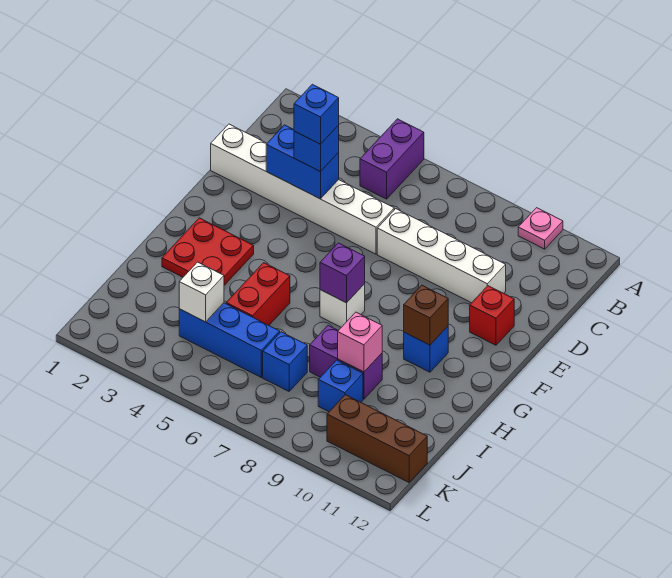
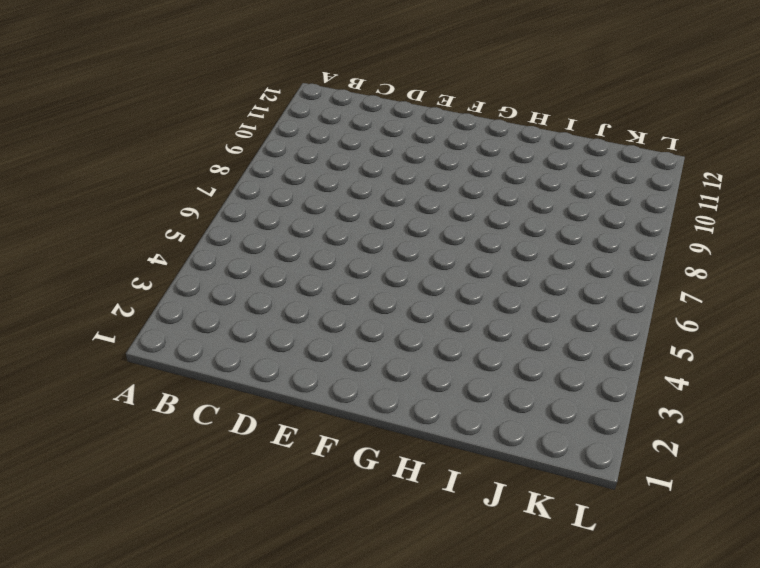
none -> purple brick A5:B5 level 1
none -> pink plate A10 level 1
none -> white brick D1:D6 level 1

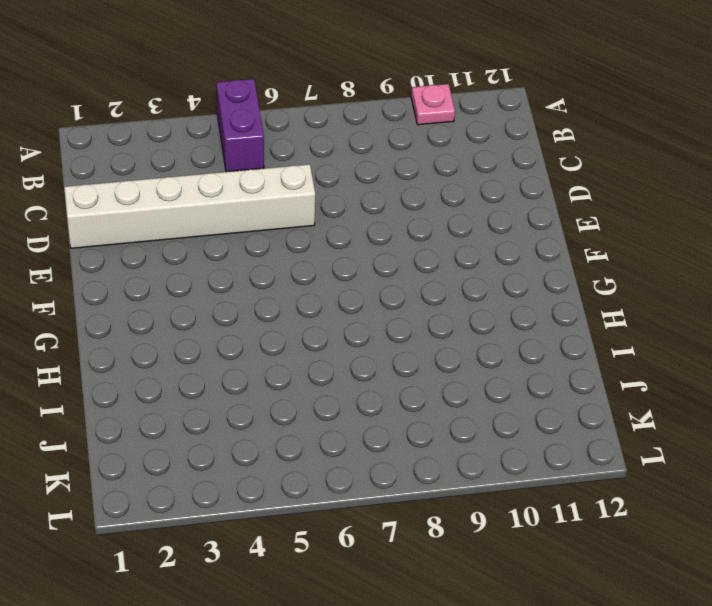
none -> white brick D7:D10 level 1
none -> red brick E11 level 1
none -> red plate G2:H3 level 1

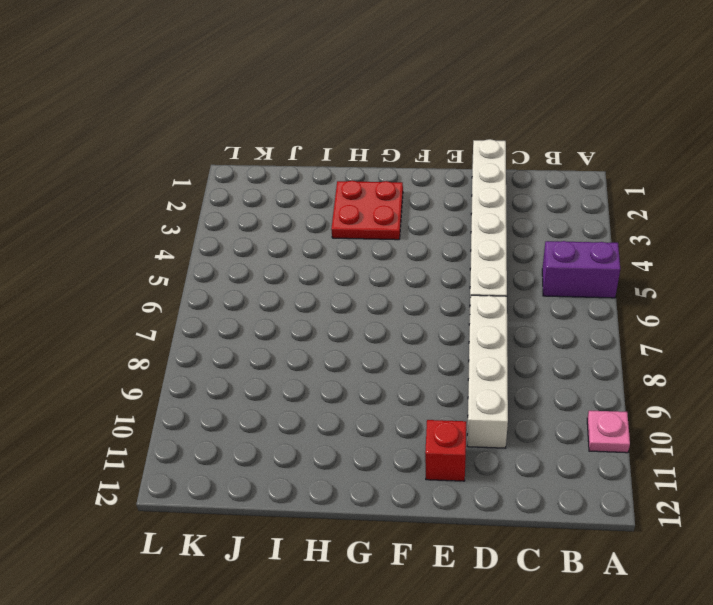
none -> white brick G7 level 1
none -> blue brick G10 level 1
none -> red brick H5:I5 level 1

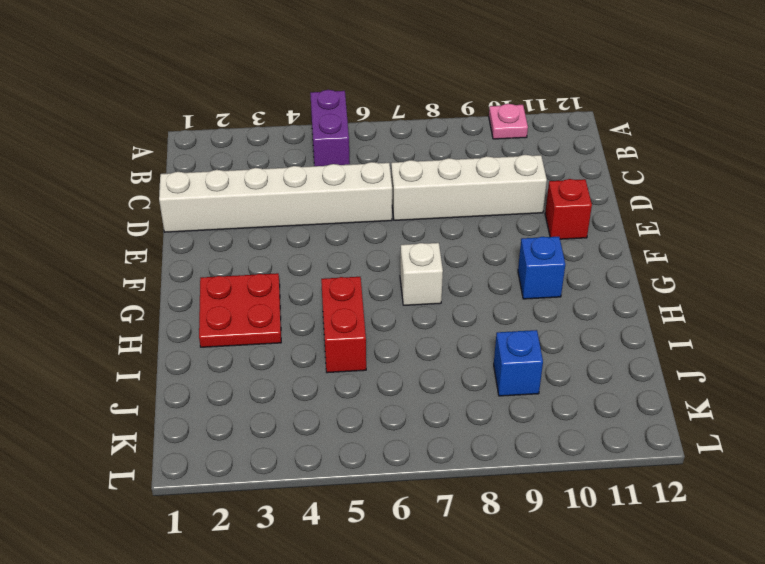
none -> purple brick I8:I9 level 1
none -> blue brick J4:J6 level 1
none -> blue brick J7 level 1

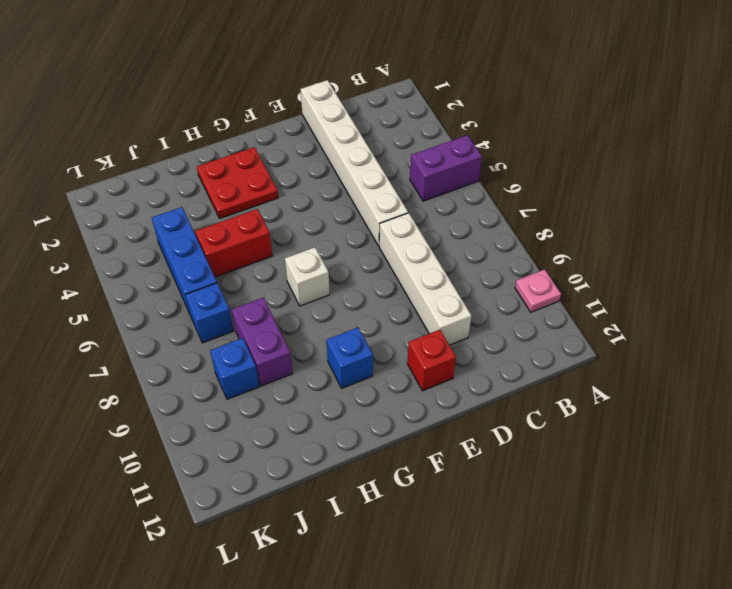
none -> brown brick K10:K12 level 1
none -> blue brick D3:D4 level 2
none -> purple brick G7 level 2

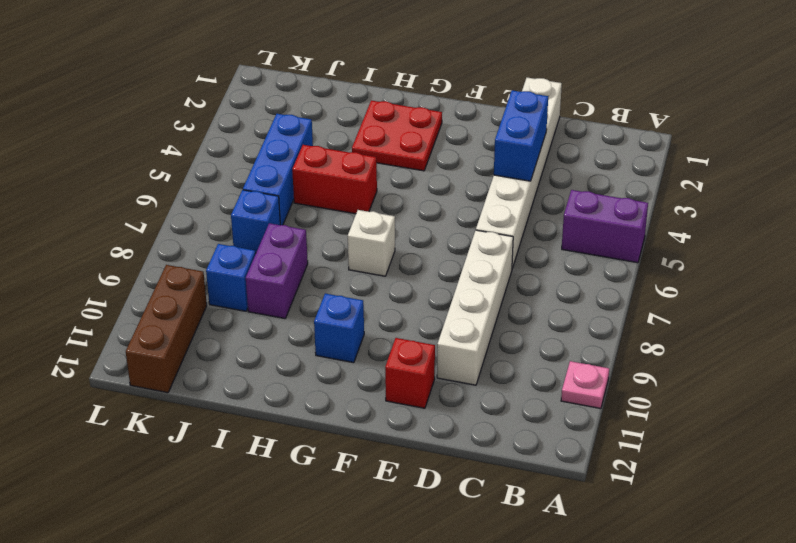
none -> purple brick G7 level 2
none -> brown brick G10 level 2
none -> pink brick I9 level 2

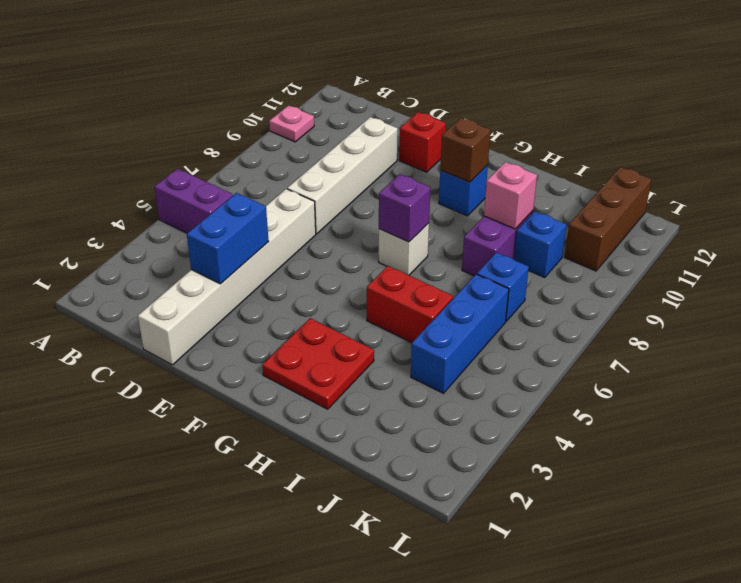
none -> white brick J4 level 2
none -> blue brick D4 level 3
none -> blue brick D4 level 4

